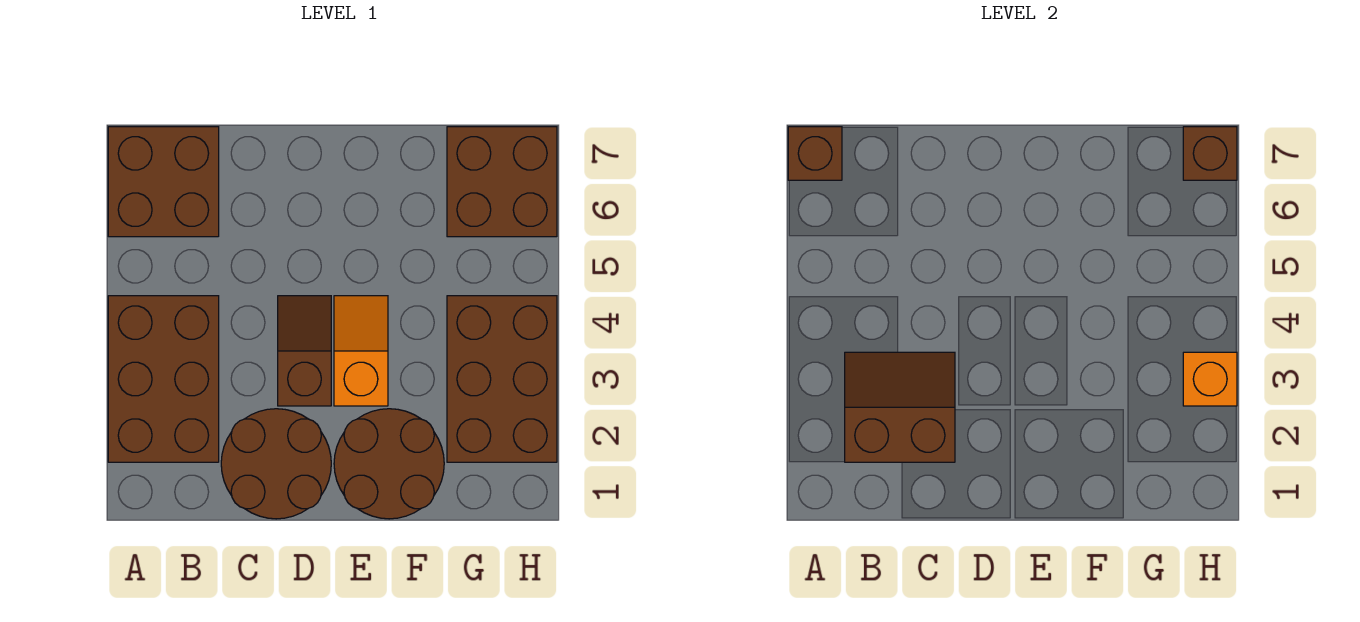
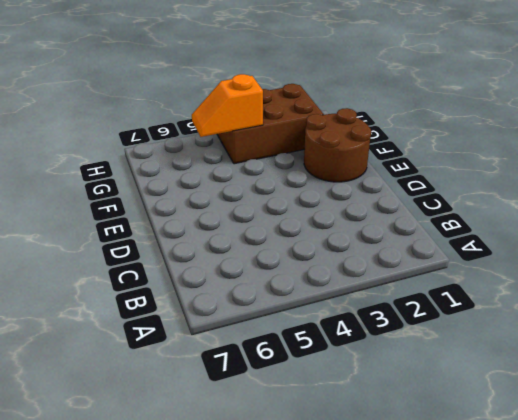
orange slope G4:G5 level 2 top 4 -> orange slope E3:E4 level 1 top 3
none -> brown brick A2:B4 level 1
none -> brown brick A6:B7 level 1
none -> brown round brick C1:D2 level 1

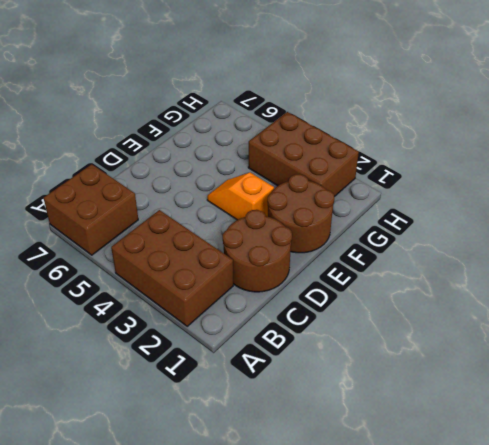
none -> brown slope D3:D4 level 1 top 3
none -> brown brick G6:H7 level 1
none -> brown brick A7 level 2

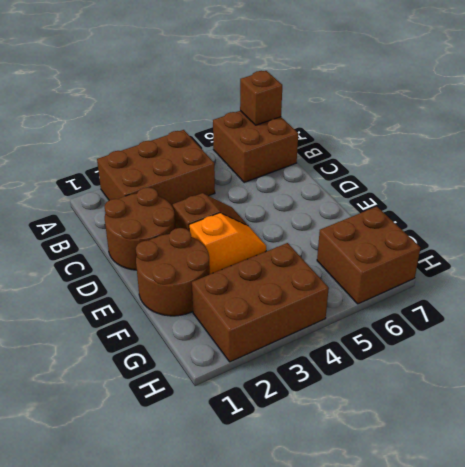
none -> brown slope B2:C3 level 2 top 2
none -> orange brick H3 level 2
none -> brown brick H7 level 2

